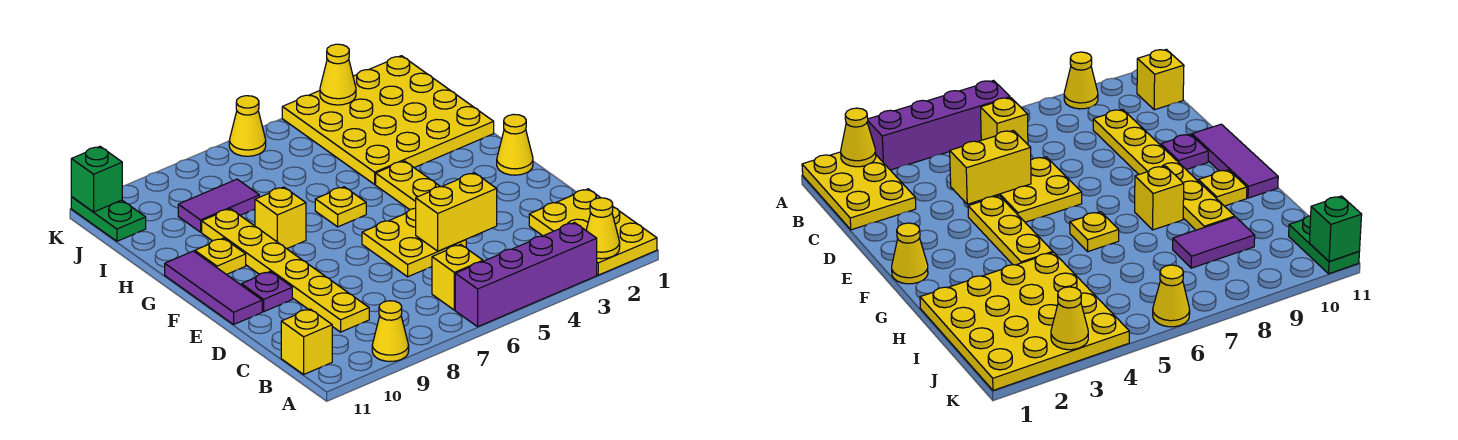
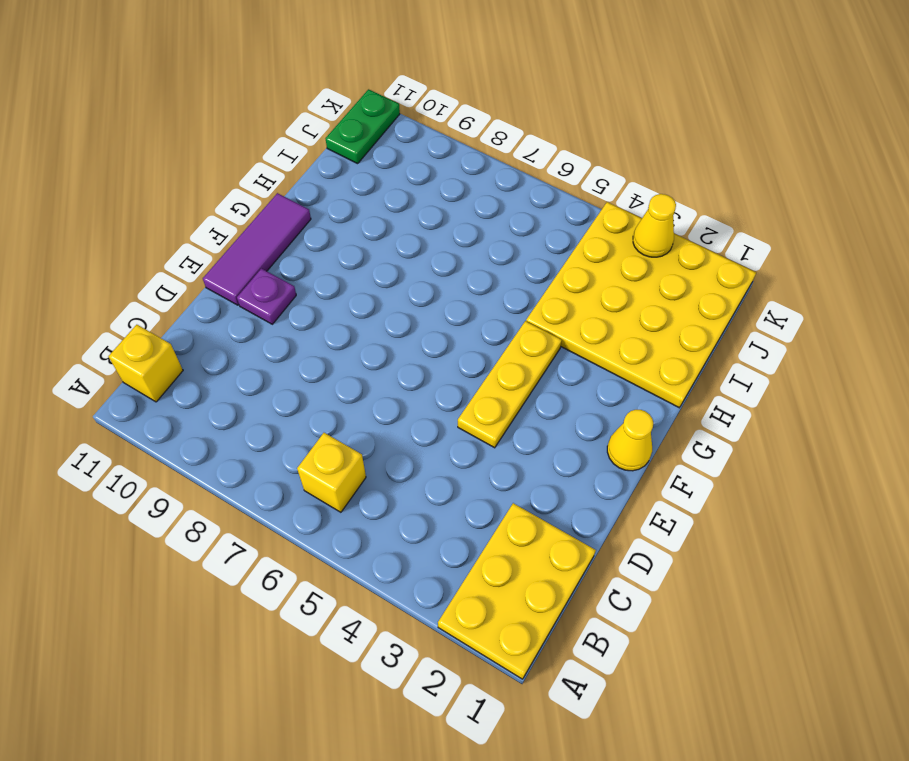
none -> purple brick A3:A6 level 1
none -> yellow cone A9 level 1
none -> yellow plate C9:H9 level 1

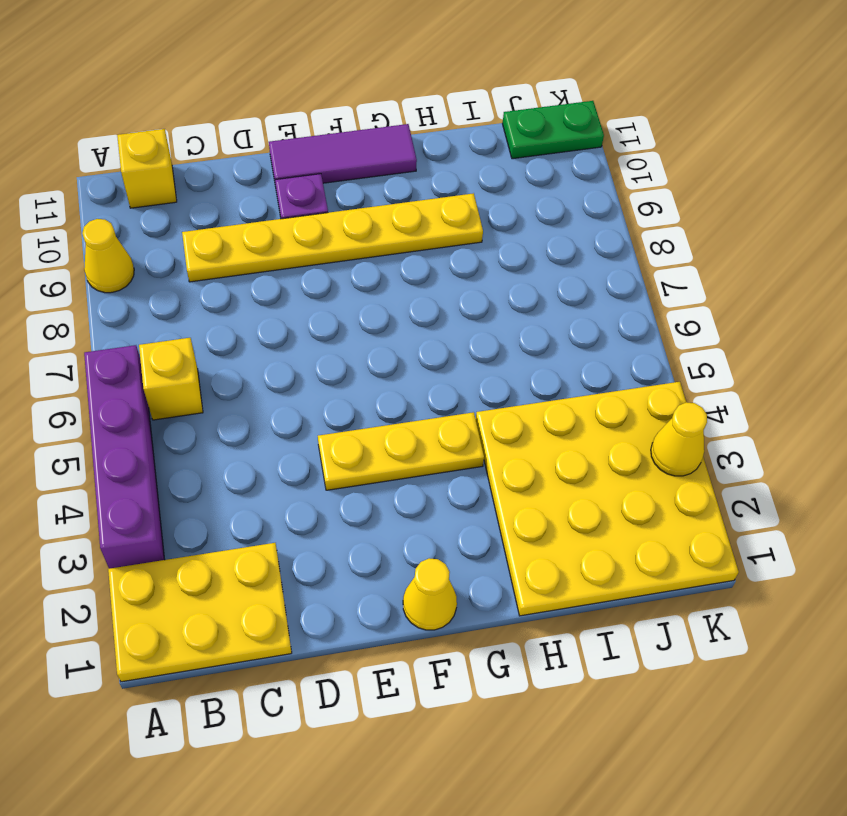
none -> yellow plate D5:E6 level 1
none -> yellow plate G6 level 1
none -> yellow brick G8 level 1

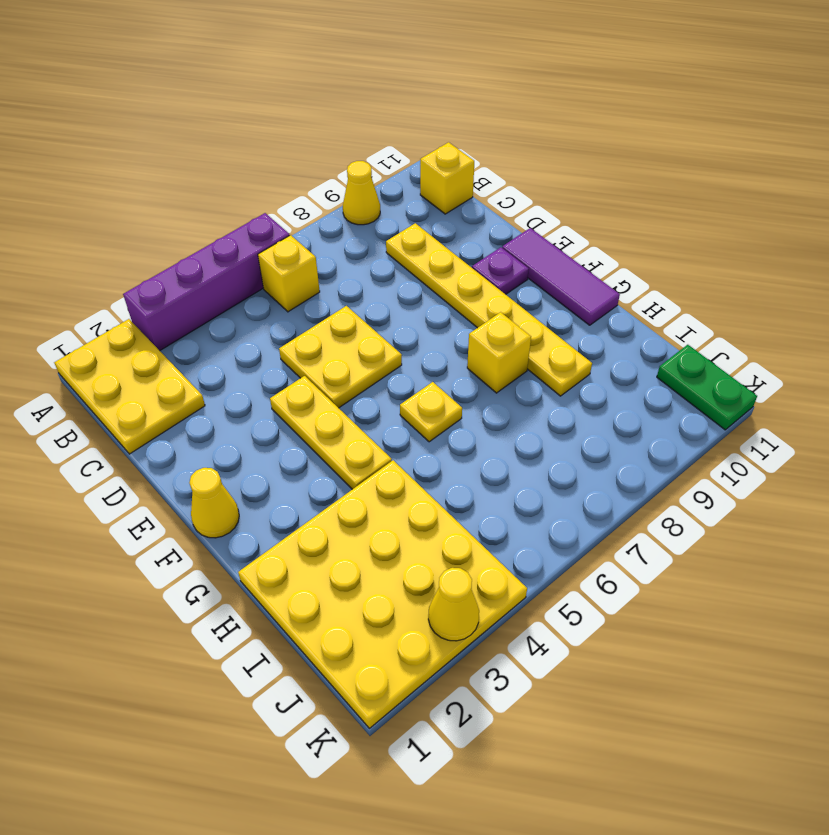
none -> yellow plate G10 level 1
none -> purple tile I8:I9 level 1
none -> yellow cone K6 level 1

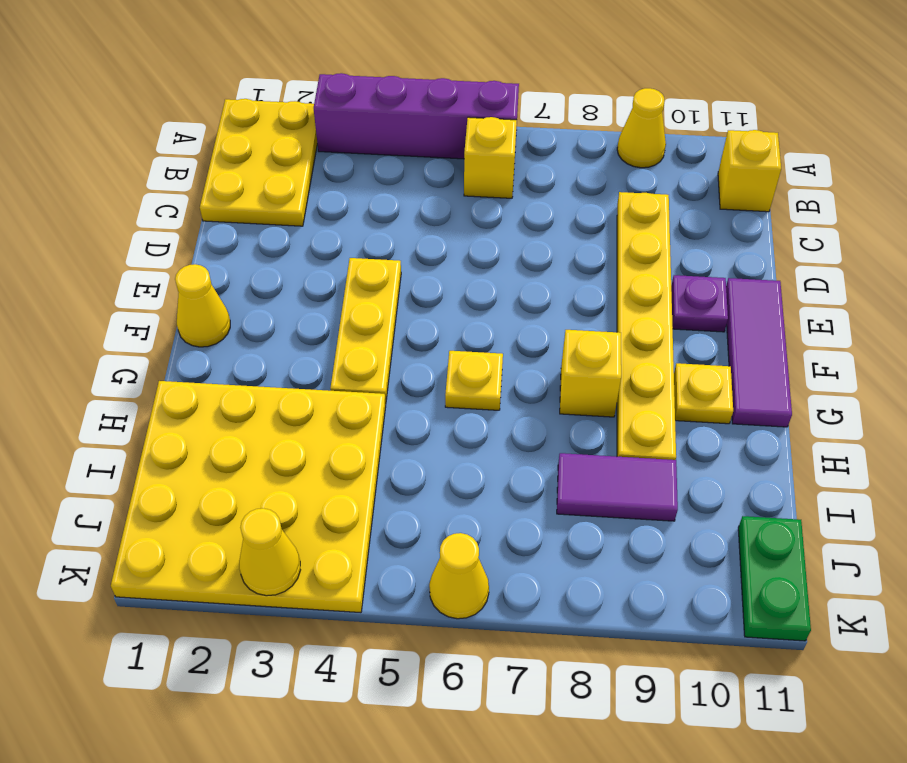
none -> yellow plate D5:E6 level 1
none -> yellow cone A2 level 2
none -> yellow brick D4:D5 level 2

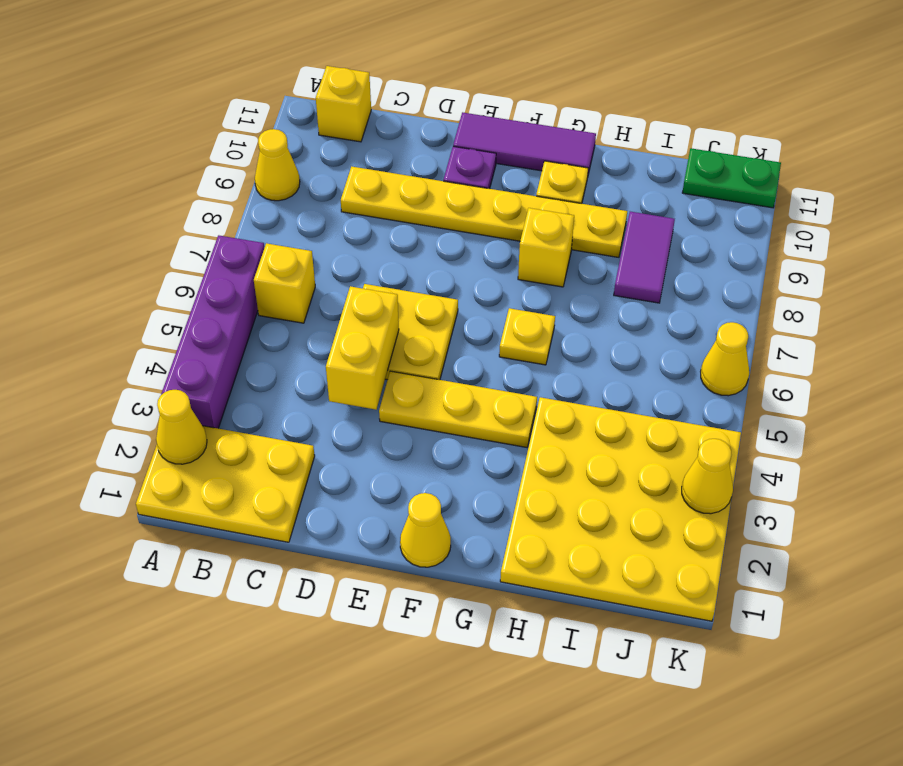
none -> green brick K11 level 2

